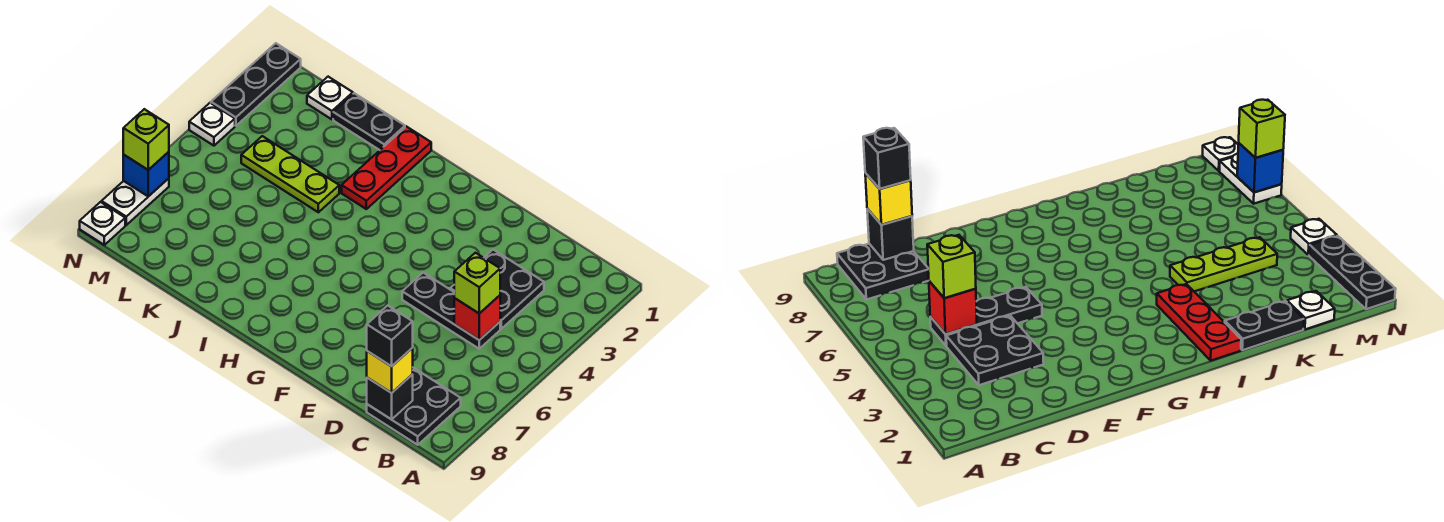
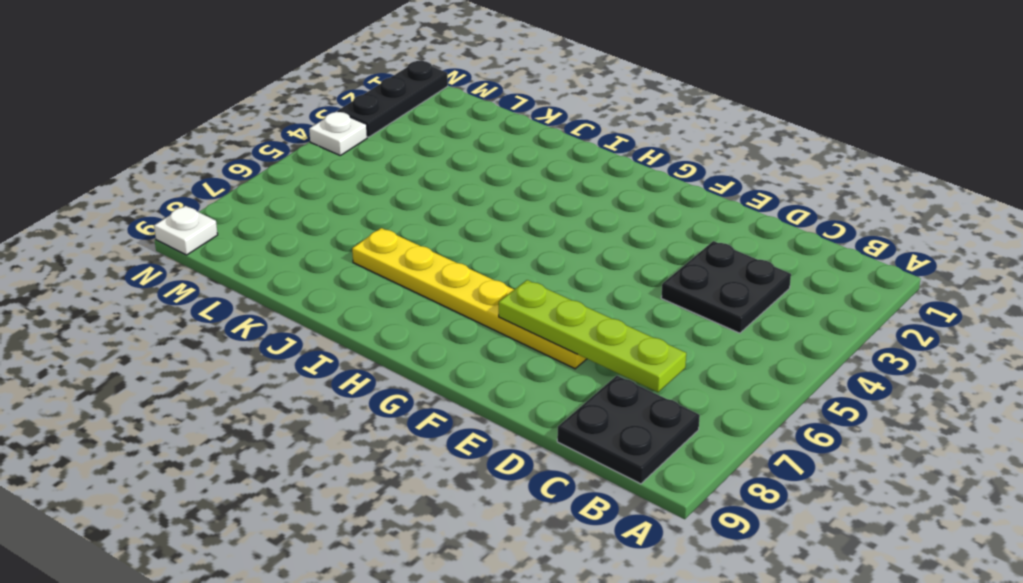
lime plate C7:F7 level 2 -> none
yellow plate E7:J7 level 1 -> none
none -> black plate C5:E5 level 1
none -> red plate I1:I3 level 1
none -> black plate J1:K1 level 1

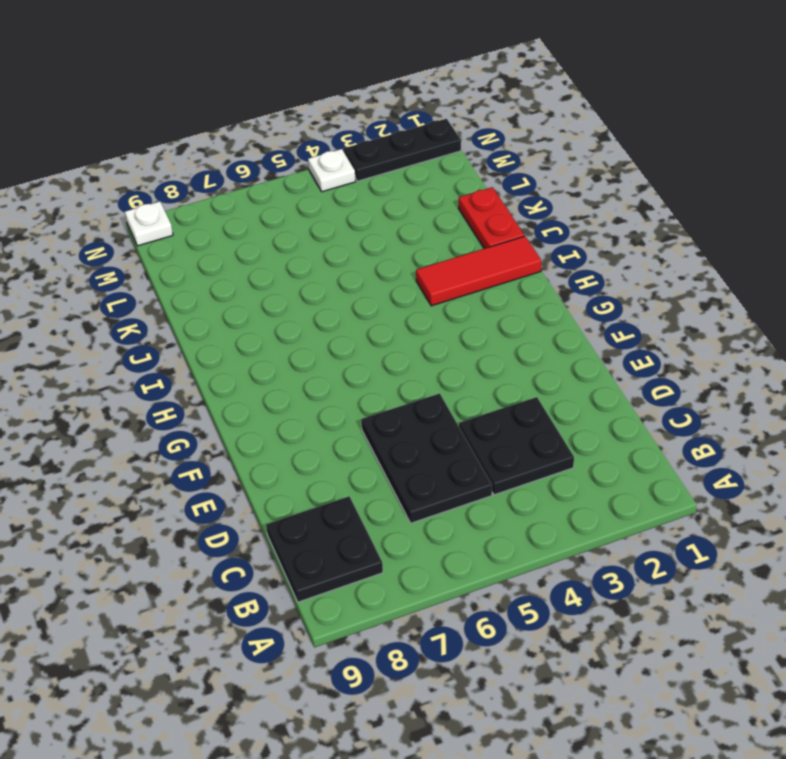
black plate C5:E6 level 1 -> black plate C5:E5 level 1
red tile I1:I3 level 1 -> red plate I1:I3 level 1
red plate J1:K1 level 1 -> black plate J1:K1 level 1
none -> lime plate J4:L4 level 1
none -> white plate L1 level 1
none -> white plate N7:N8 level 1

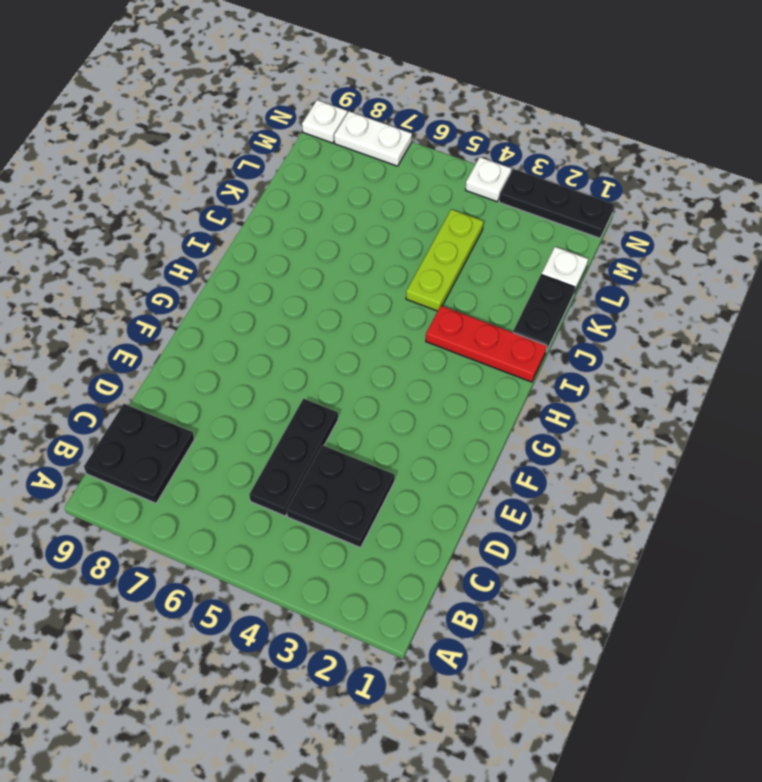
none -> red brick C5 level 2
none -> black brick C9 level 2
none -> blue brick N7 level 2

